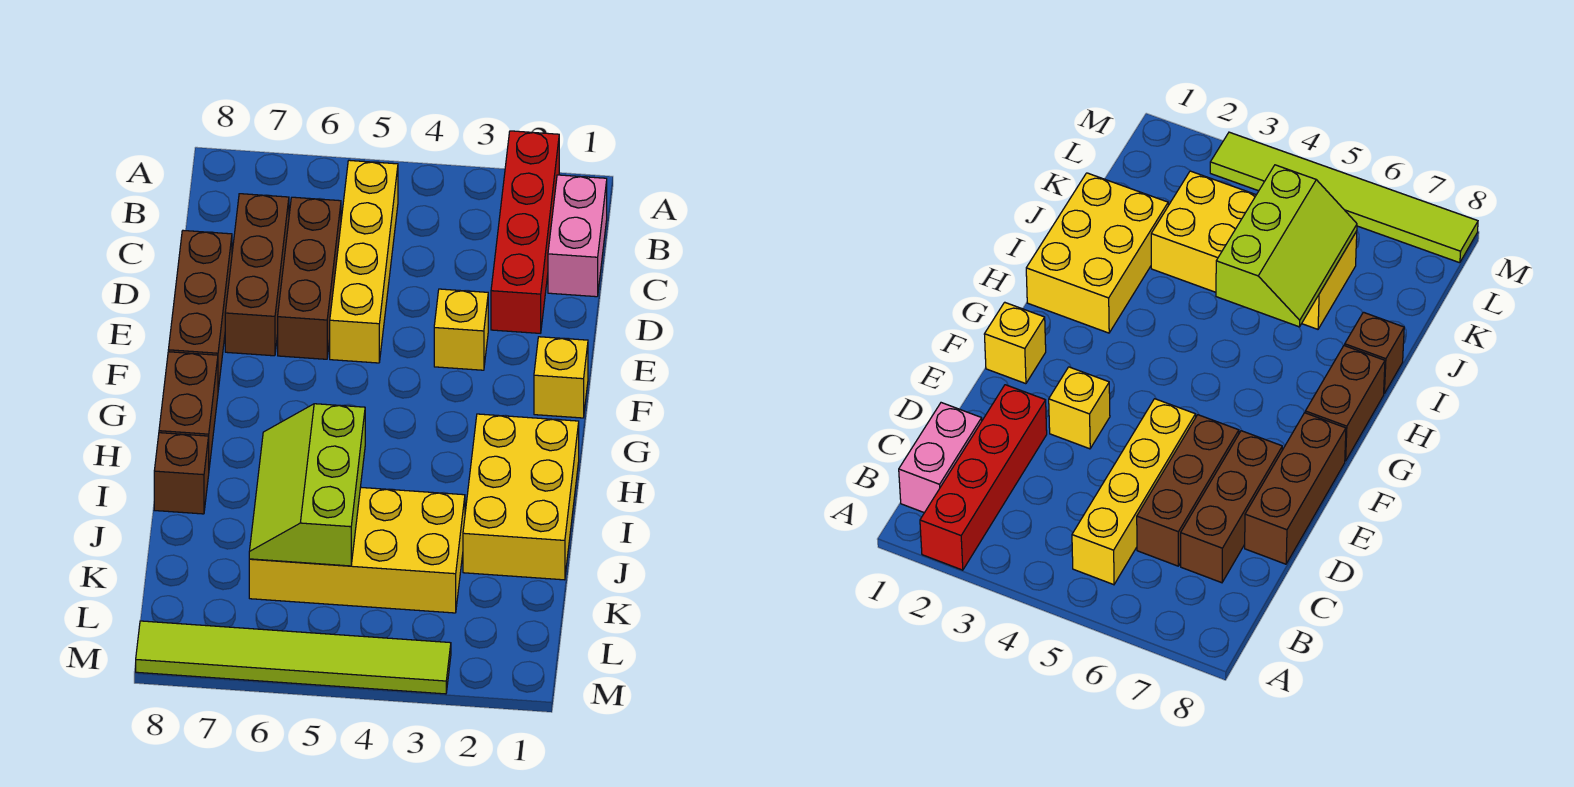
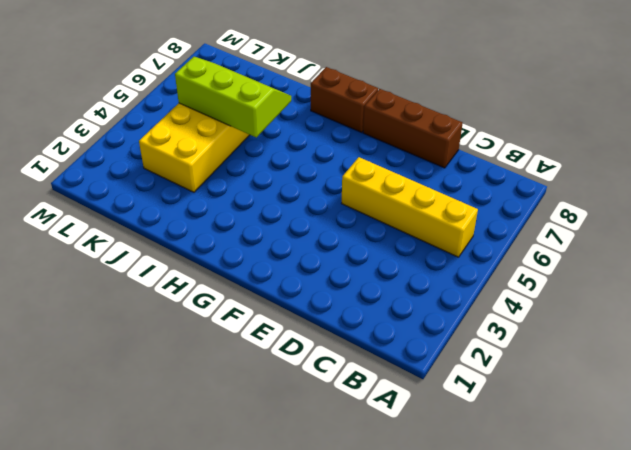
none -> red brick A2:D2 level 1
none -> pink brick B1:C1 level 1
none -> brown brick C6:E6 level 1

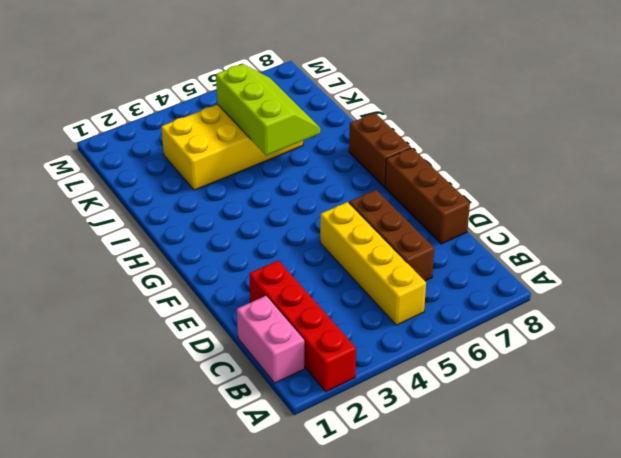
none -> brown brick C7:E7 level 1
none -> yellow brick E3 level 1
none -> yellow brick F1 level 1

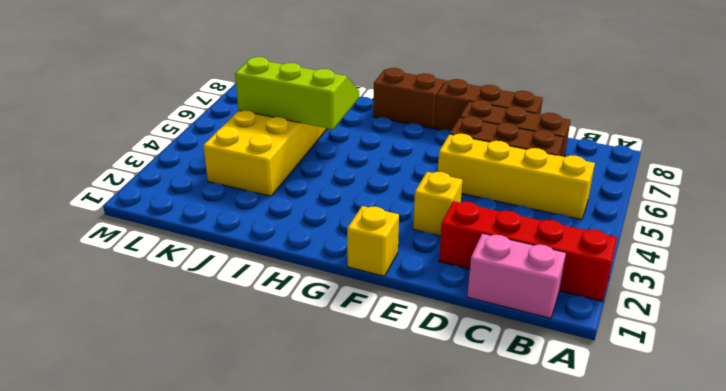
none -> yellow brick H1:J2 level 1
none -> brown brick I8 level 1
none -> lime tile M3:M8 level 1

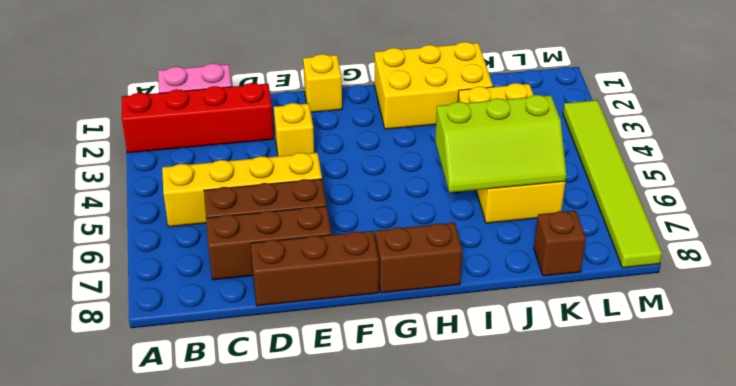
brown brick K8 level 1 -> brown brick I8 level 1

